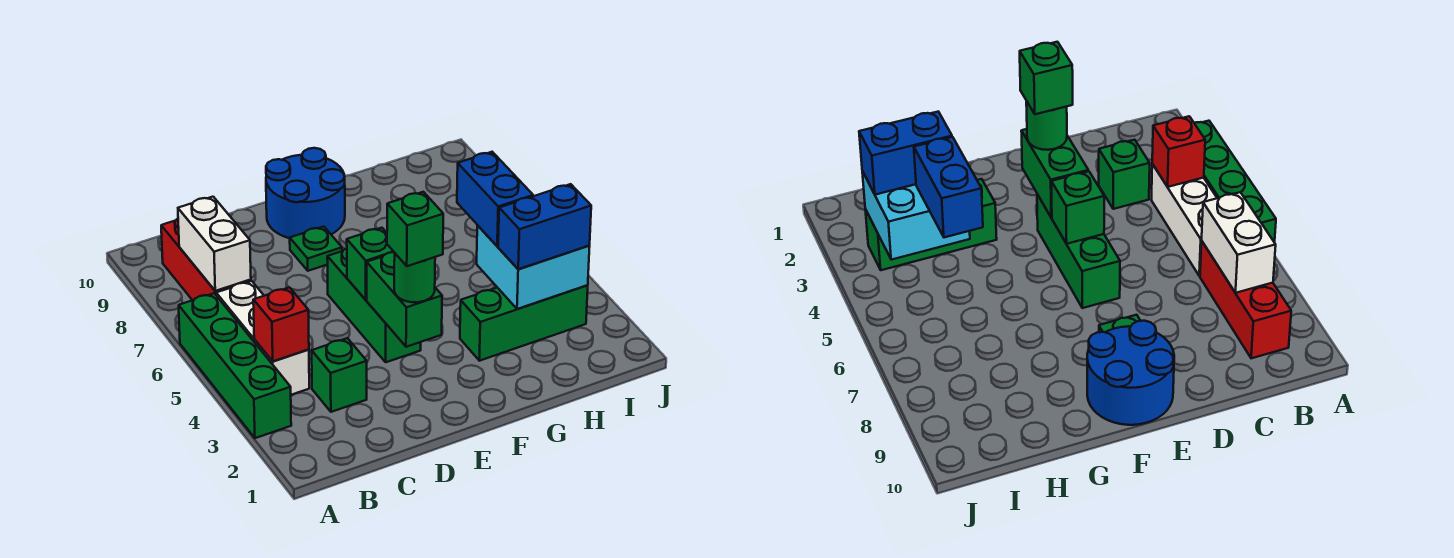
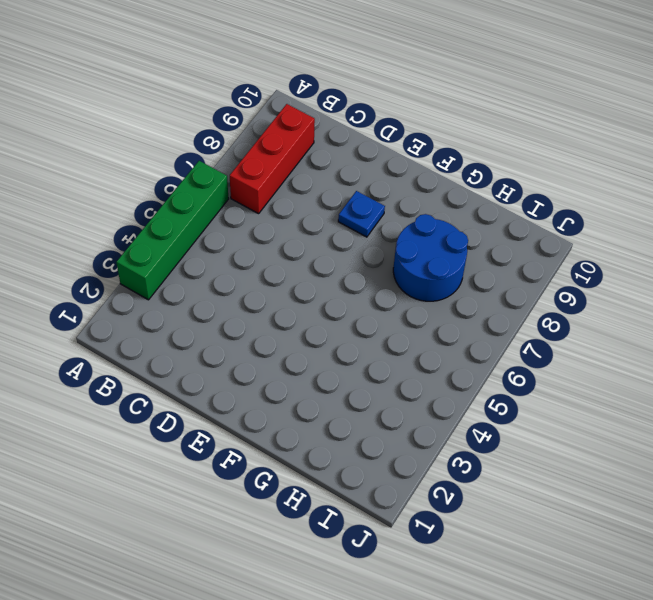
blue plate E8 level 1 -> green plate E8 level 1
blue round brick G7:H8 level 1 -> blue round brick E9:F10 level 1
none -> white brick B4:B6 level 1
none -> green brick C3 level 1
none -> green brick E4:E6 level 1

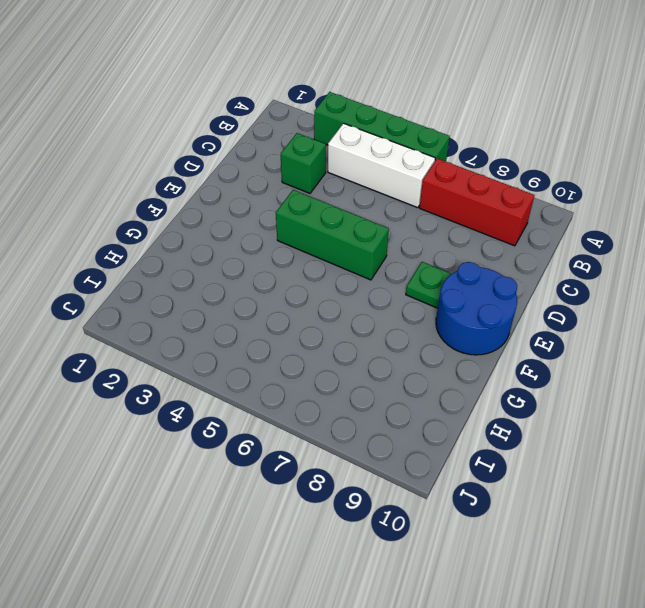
none -> green brick G3:I3 level 1
none -> red brick B4 level 2
none -> white brick B7:B8 level 2

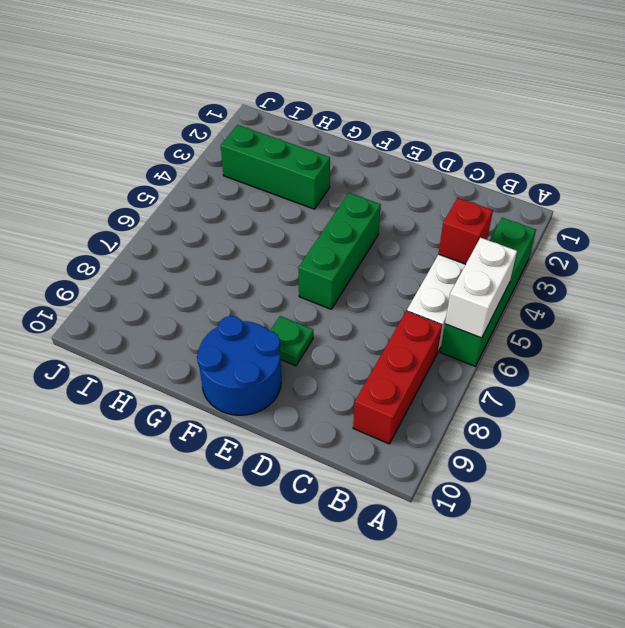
white brick A5:A6 level 2 -> white brick B7:B8 level 2
none -> green brick C3 level 1
none -> green brick E3:E4 level 2
none -> green brick E5 level 2

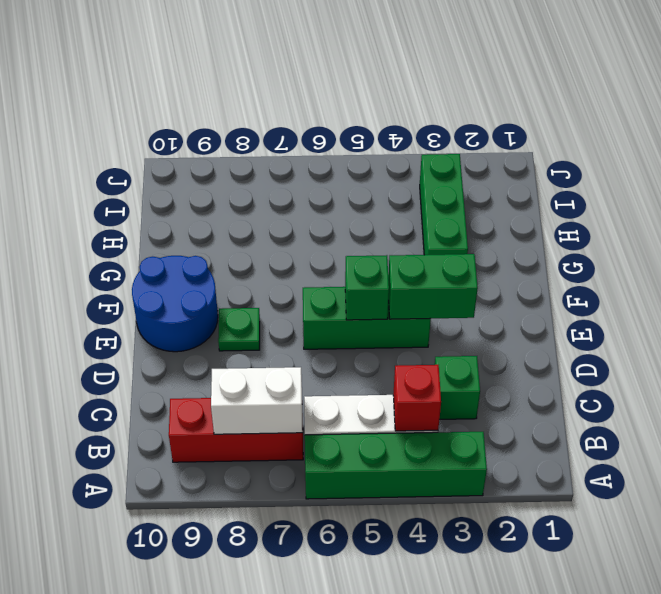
none -> cyan brick H3:I4 level 2
none -> green round brick E3 level 3
none -> blue brick H3:I3 level 3

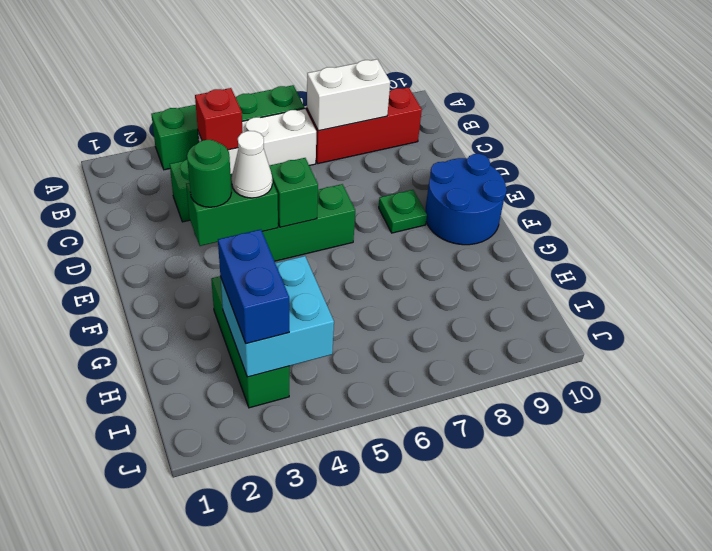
white cone E4 level 3 -> none
none -> blue brick H4:H5 level 3
none -> green brick E3 level 4

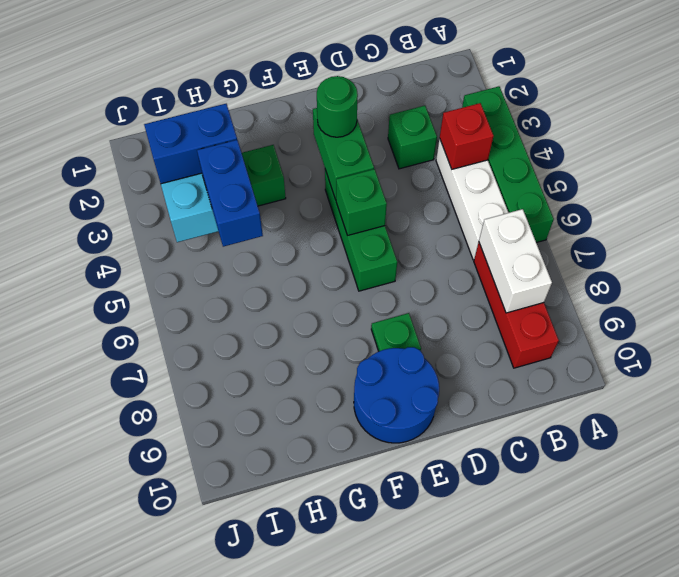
none -> green brick E3 level 4

